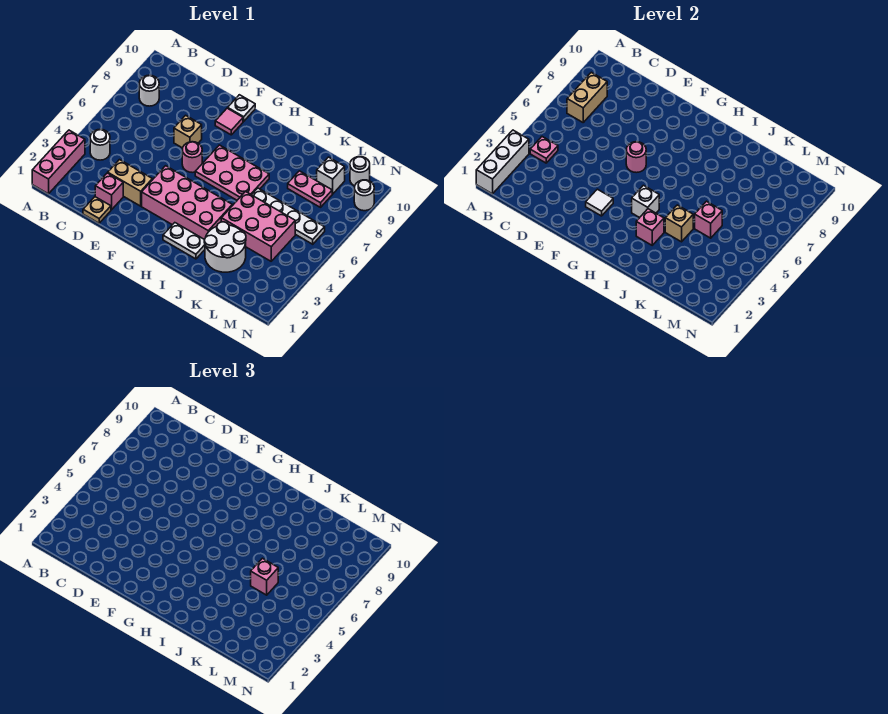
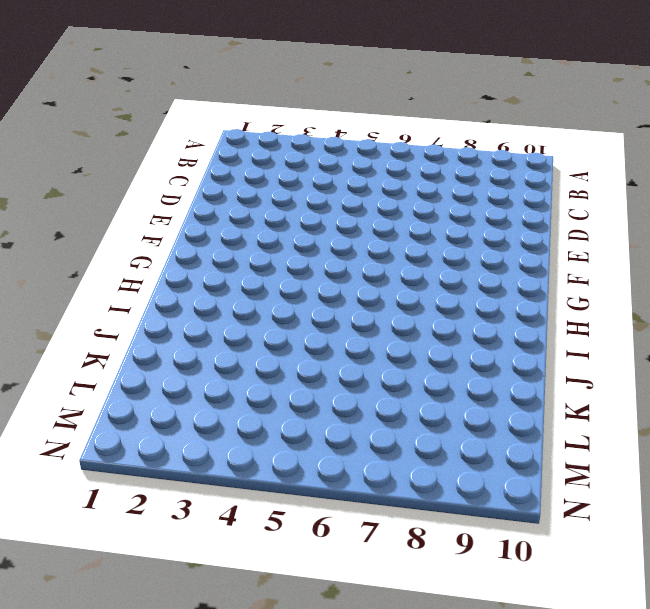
none -> pink brick A1:A3 level 1
none -> white round brick B4 level 1
none -> white round brick B8 level 1
none -> tan plate D1 level 1

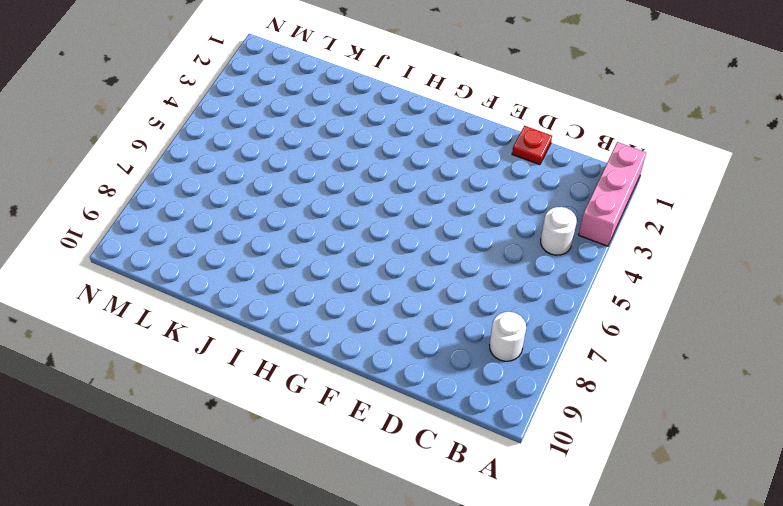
red plate D1 level 1 -> tan plate D1 level 1
none -> pink brick D2 level 1
none -> tan brick D3:E3 level 1
none -> tan brick E7 level 1
none -> pink brick F3:I4 level 1

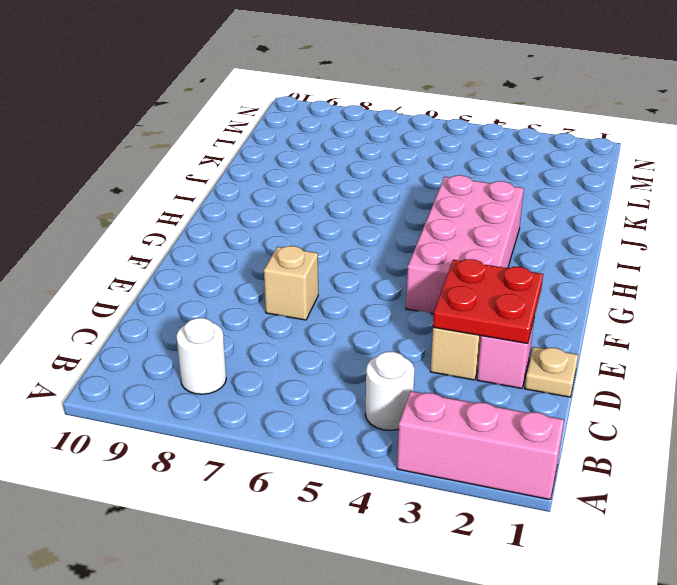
red plate D2:E3 level 2 -> none
none -> pink round brick F6 level 1
none -> pink tile F9 level 1
none -> white plate F10 level 1
none -> pink plate G6:I7 level 1

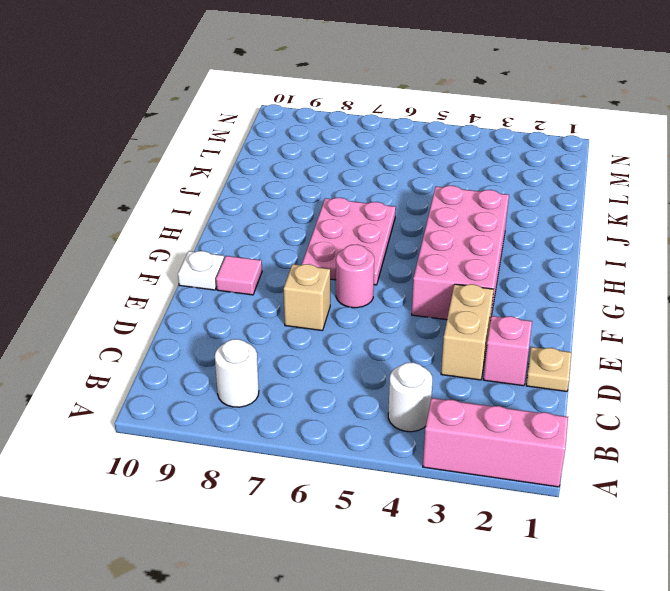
none -> white plate H2:I2 level 1
none -> white round brick J2:K3 level 1
none -> pink brick J4:L5 level 1
none -> white plate J6:M6 level 1

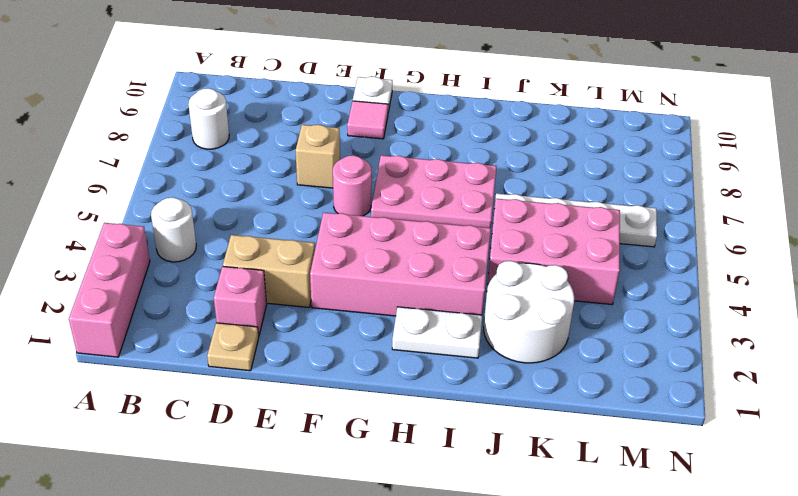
none -> pink plate K8:L8 level 1
none -> white brick L9 level 1
none -> white round brick M10 level 1
none -> white round brick N9 level 1

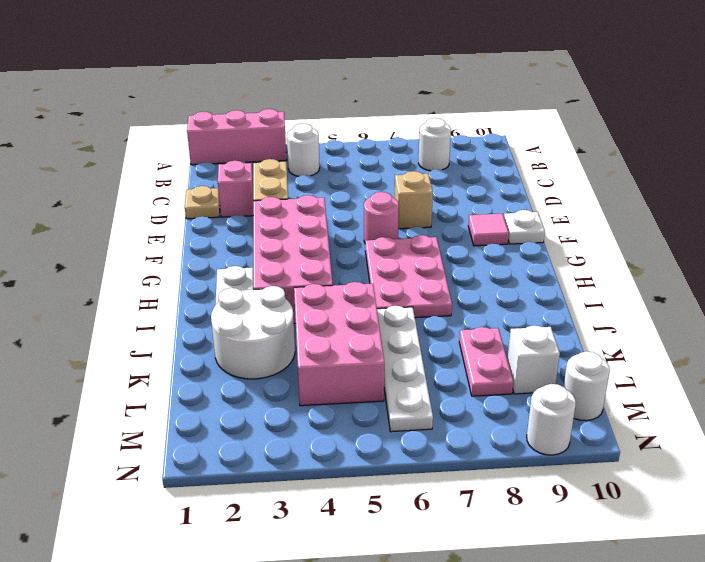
none -> white brick A1:A3 level 2
none -> pink plate B4 level 2
none -> tan brick B7:B8 level 2
none -> white tile F3 level 2

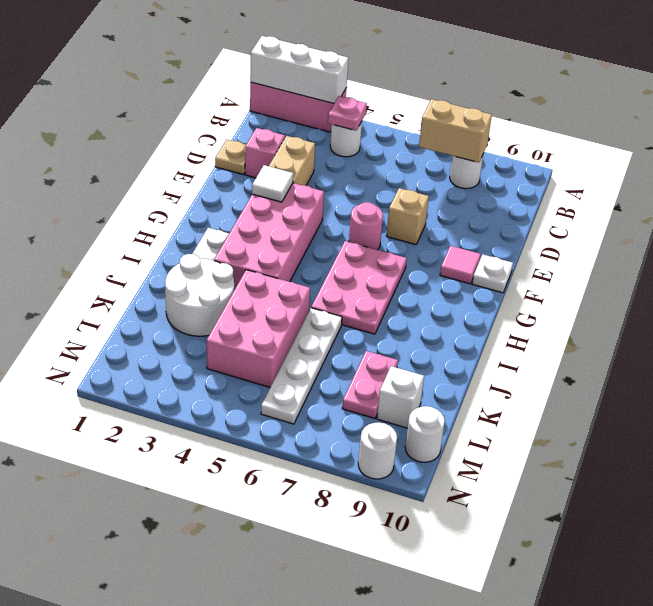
none -> pink round brick F6 level 2
none -> white brick H4 level 2
none -> pink brick I3 level 2
none -> tan brick J4 level 2

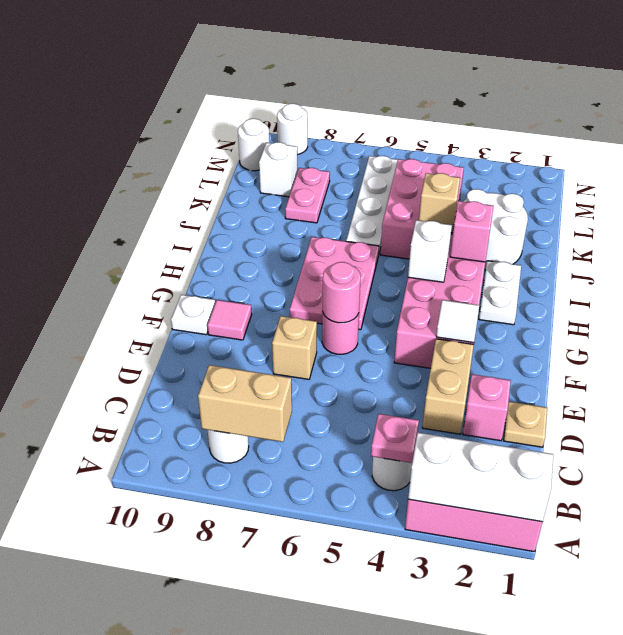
none -> pink brick K5 level 2
none -> pink brick K5 level 3

